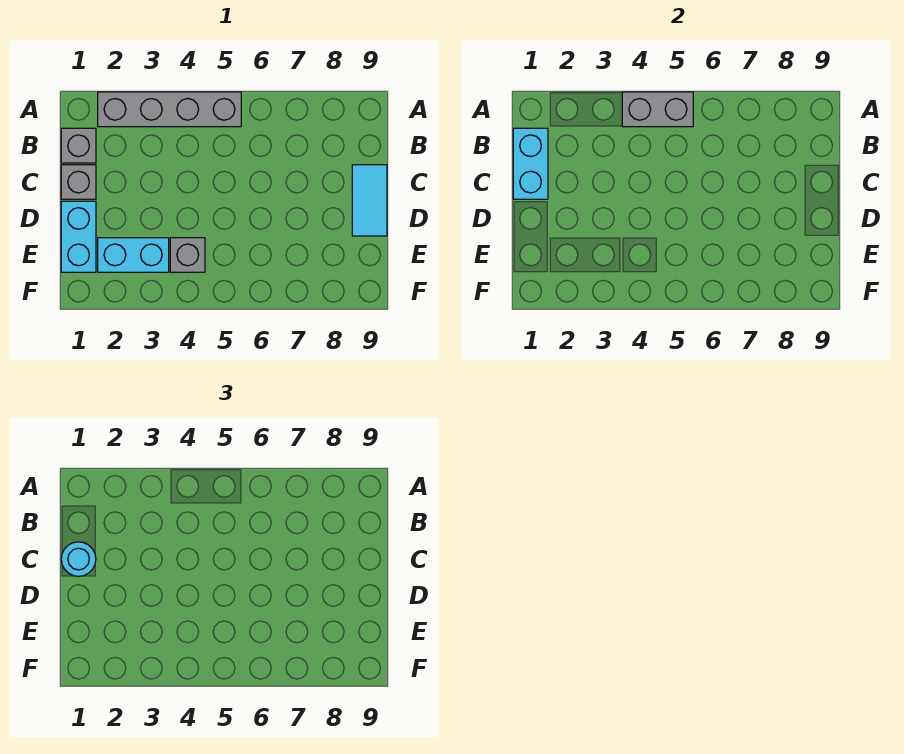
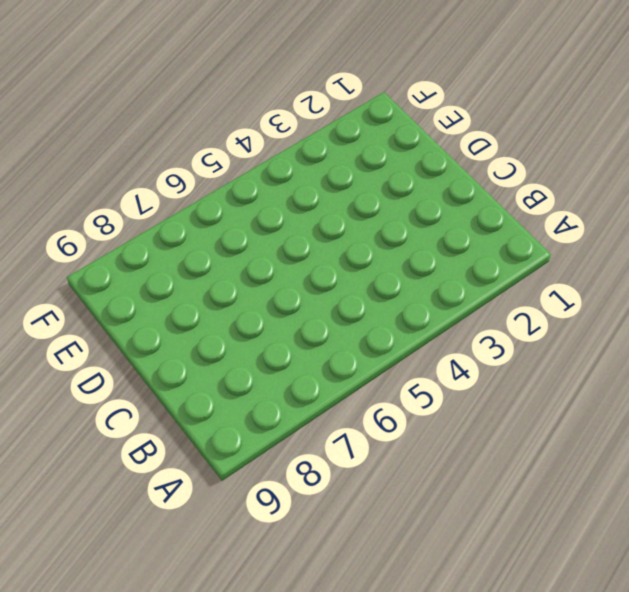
none -> grey brick A2:A5 level 1
none -> grey brick B1 level 1

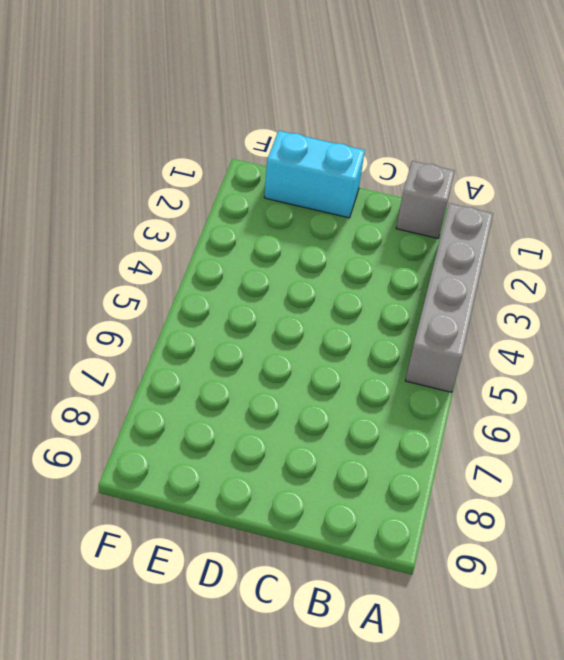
none -> grey brick C1 level 1
none -> cyan tile C9:D9 level 1

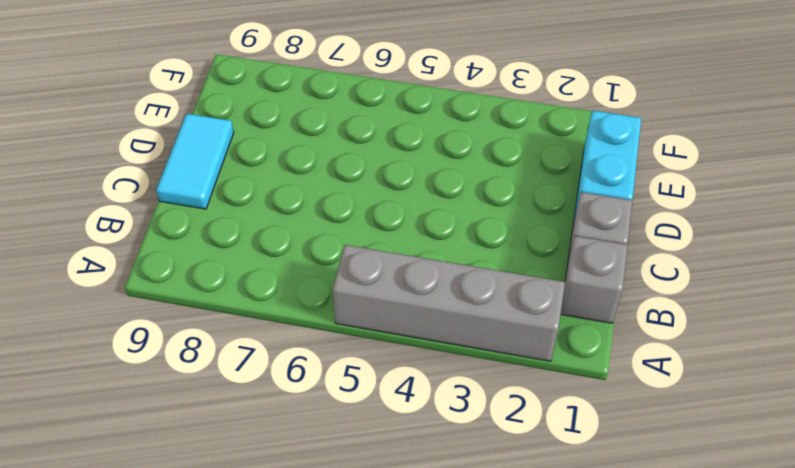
none -> cyan brick E2:E3 level 1
none -> grey brick E4 level 1

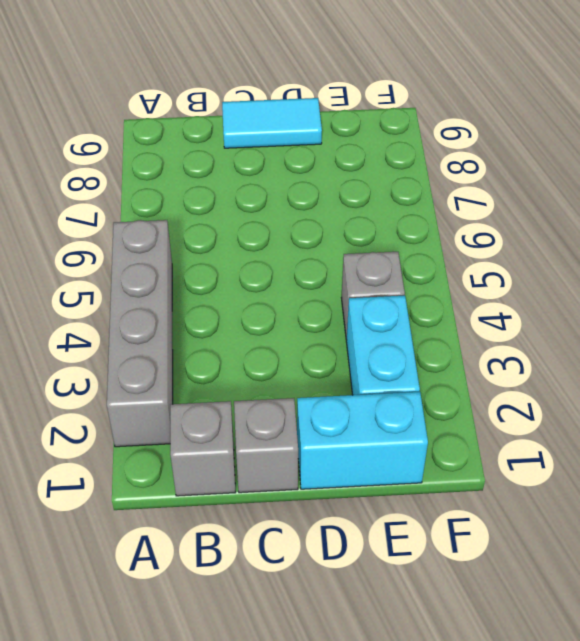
none -> grey brick A4:A5 level 2
none -> cyan brick B1:C1 level 2

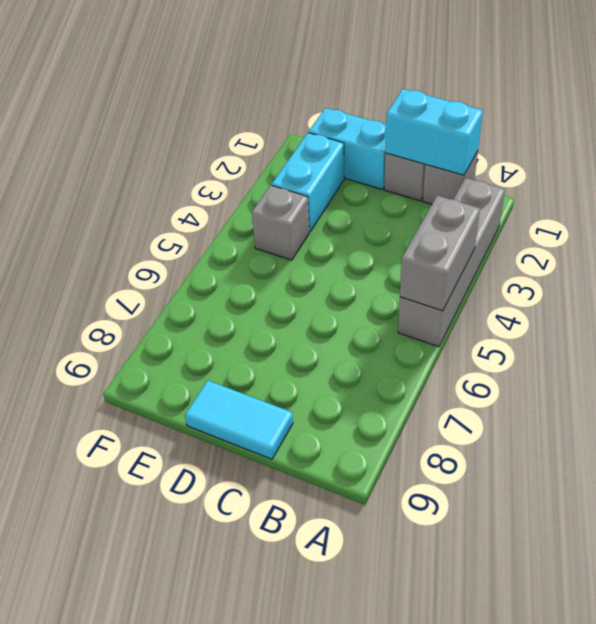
none -> cyan round brick C1 level 3

